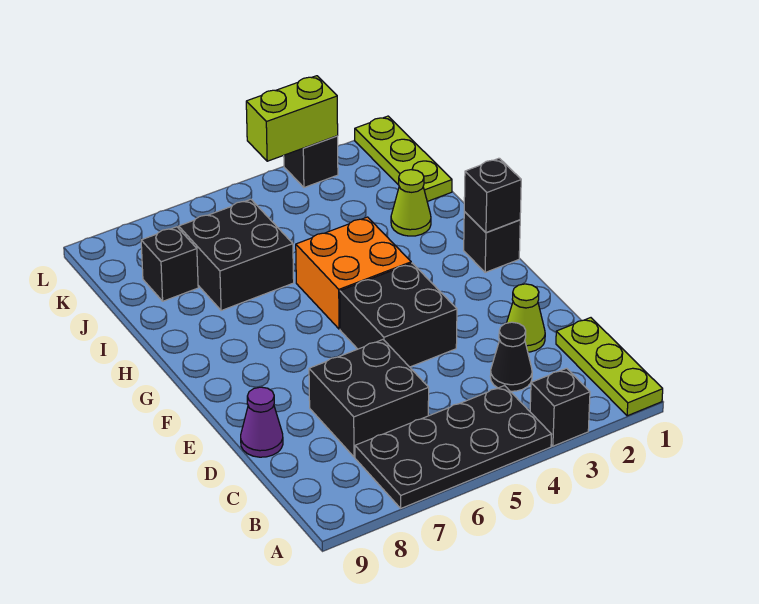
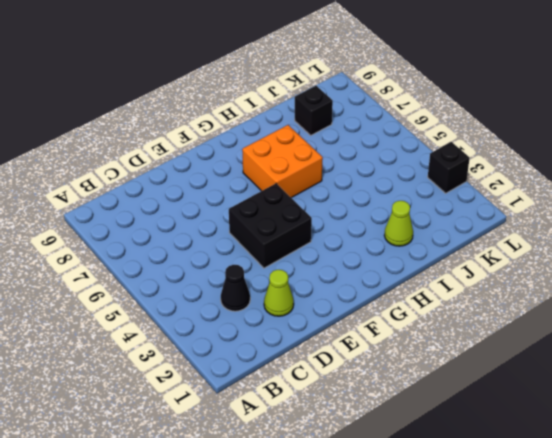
orange brick G6:H7 level 1 -> orange brick G4:H5 level 1
none -> lime plate A1:C1 level 1
none -> black brick A3 level 1
none -> black plate A4:B7 level 1

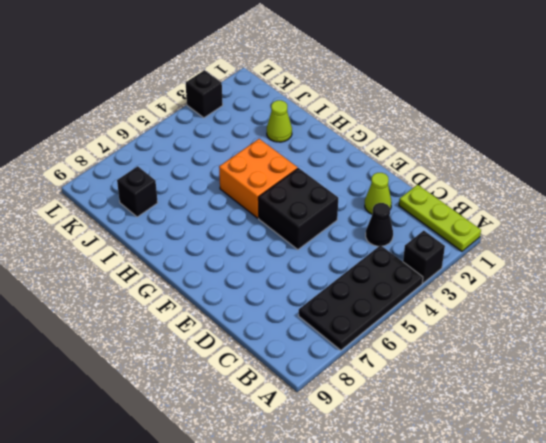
none -> black brick C6:D7 level 1
none -> purple cone D9 level 1
none -> black brick G1 level 1

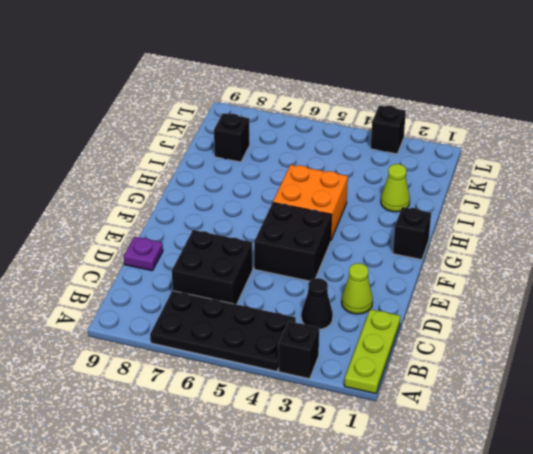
purple plate D9 level 1 -> purple cone D9 level 1
none -> black brick I6:J7 level 1
none -> lime plate J1:L1 level 1
none -> black brick G1 level 2

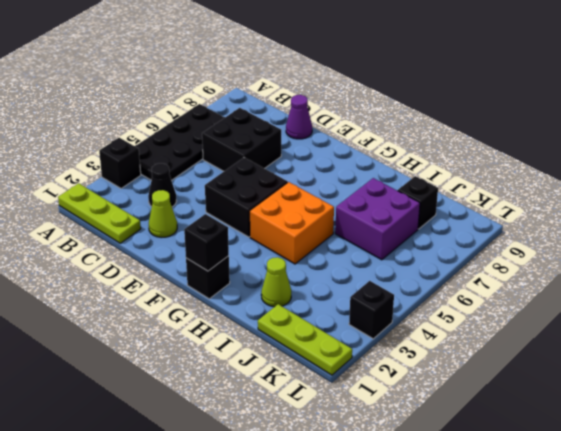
purple brick I6:J7 level 1 -> black brick I6:J7 level 1
none -> lime brick L3:L4 level 2

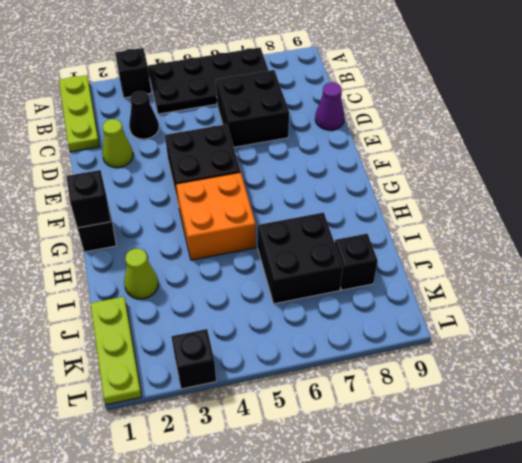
none -> lime brick L3:L4 level 2

